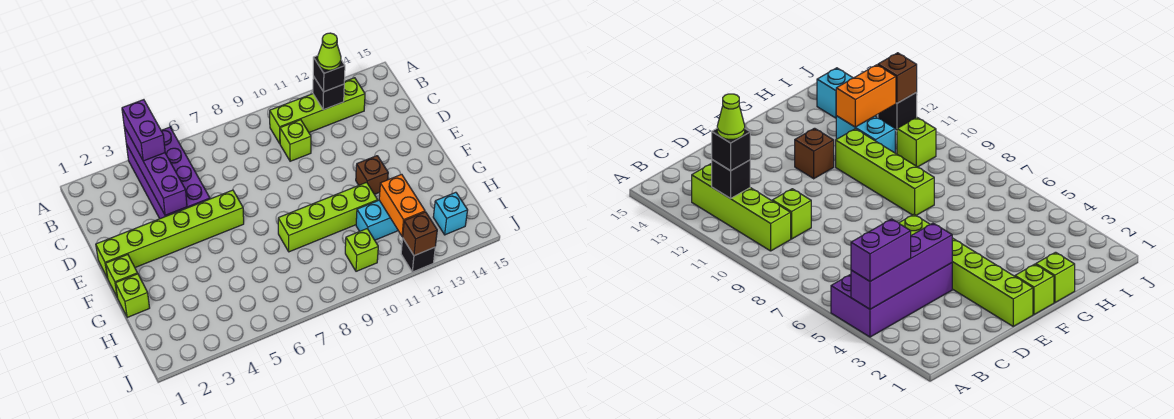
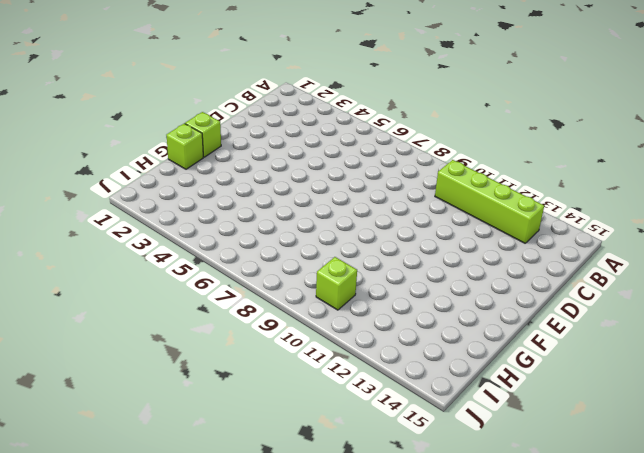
none -> purple brick A4:D5 level 1
none -> lime brick C10 level 1
none -> lime brick E1:E6 level 1

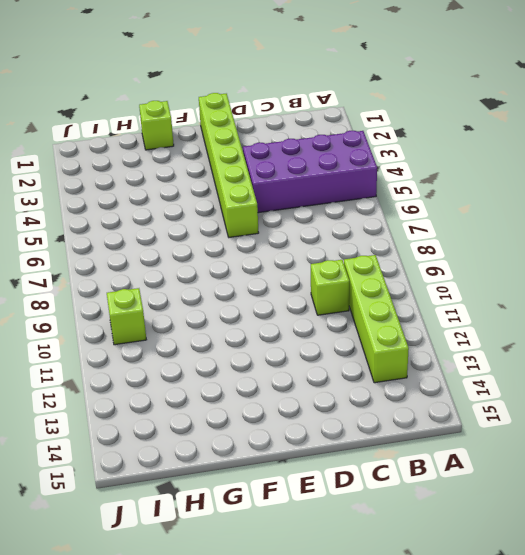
none -> lime brick F1 level 1
none -> brown brick F12 level 1
none -> lime brick G8:G11 level 1

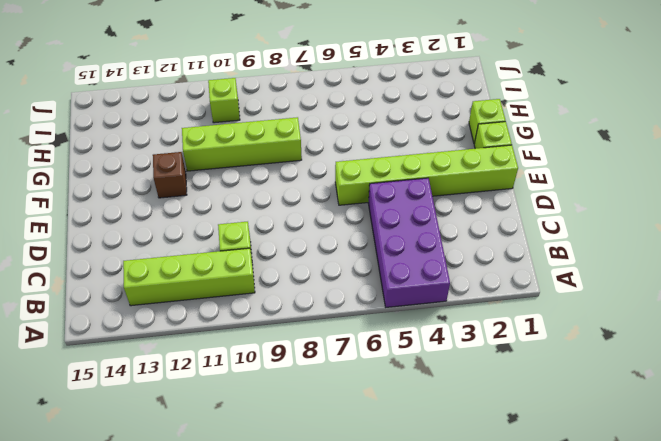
none -> cyan brick H11:H12 level 1
none -> cyan brick I14 level 1
none -> black brick J12 level 1

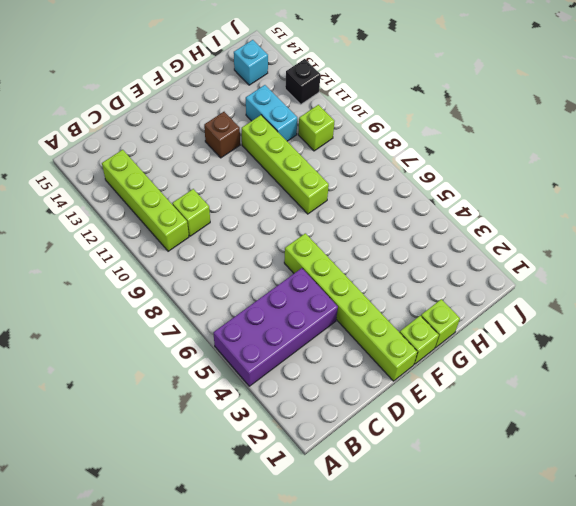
none -> purple brick A4:D4 level 2
none -> black brick B12 level 2
none -> orange brick H12:I12 level 2

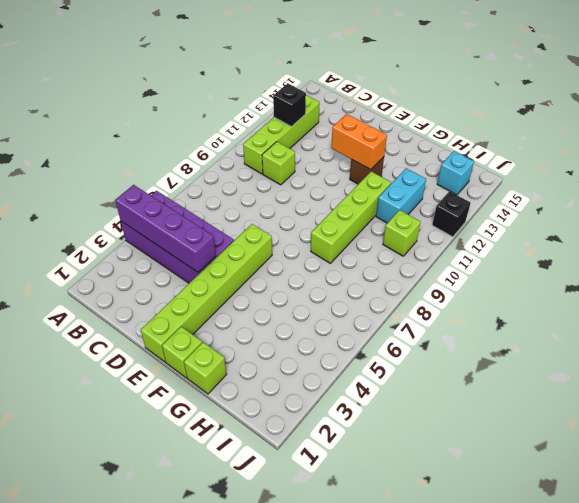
orange brick E12:F12 level 2 -> orange brick H12:I12 level 2
none -> brown brick J12 level 2
none -> purple brick A4:B4 level 3
none -> black brick B12 level 3

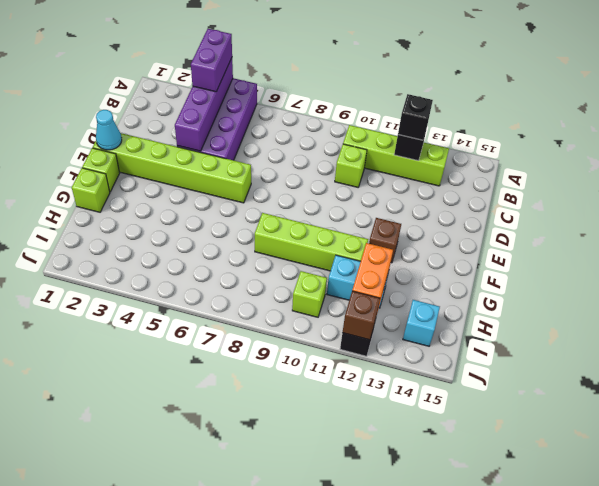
cyan cone E1 level 2 -> none
none -> lime cone B12 level 4

